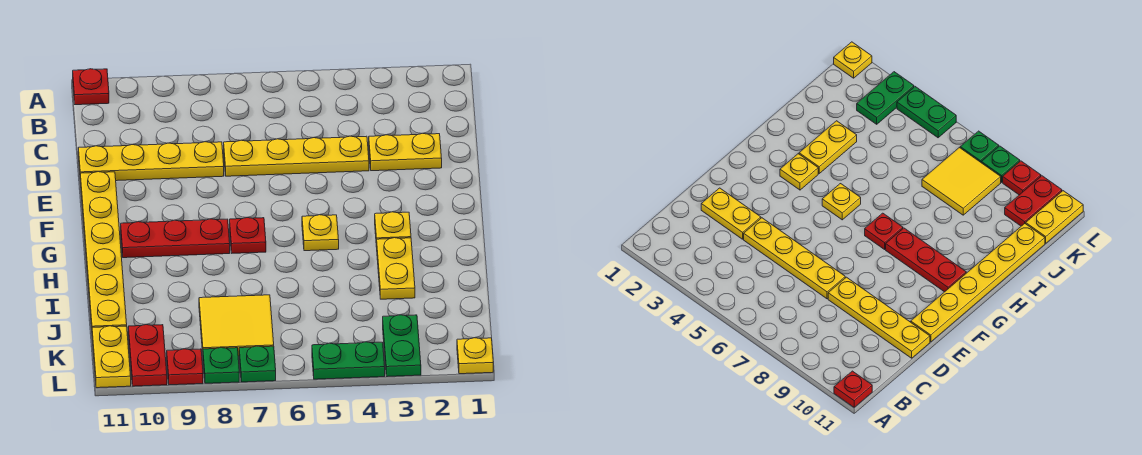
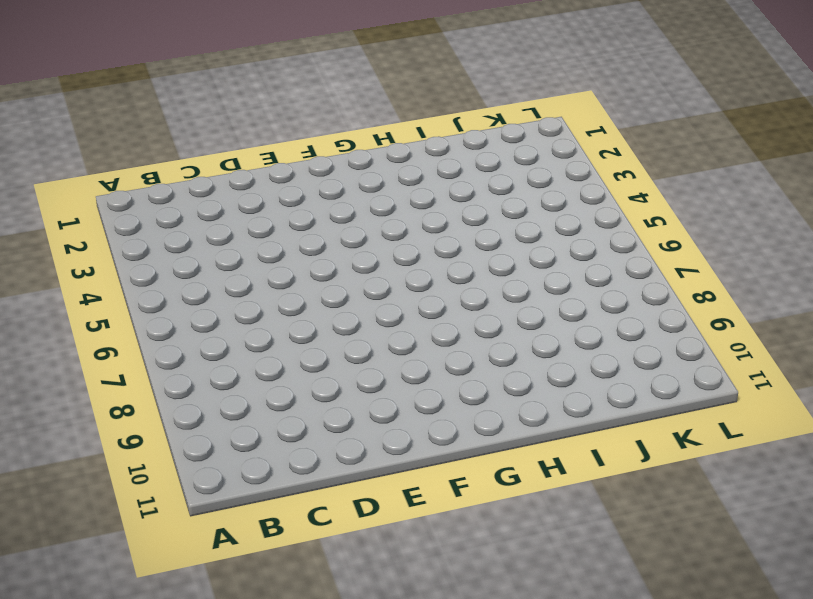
none -> red plate A11 level 1
none -> yellow plate D2:D3 level 1
none -> yellow plate D4:D7 level 1

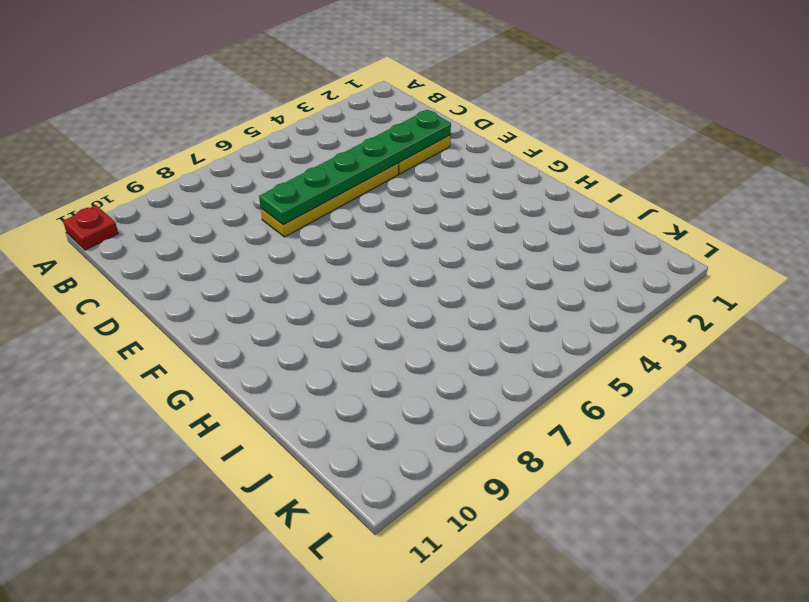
green plate D2:D7 level 2 -> none
none -> yellow plate D8:D11 level 1
none -> yellow plate E11:J11 level 1
none -> yellow plate G3 level 1

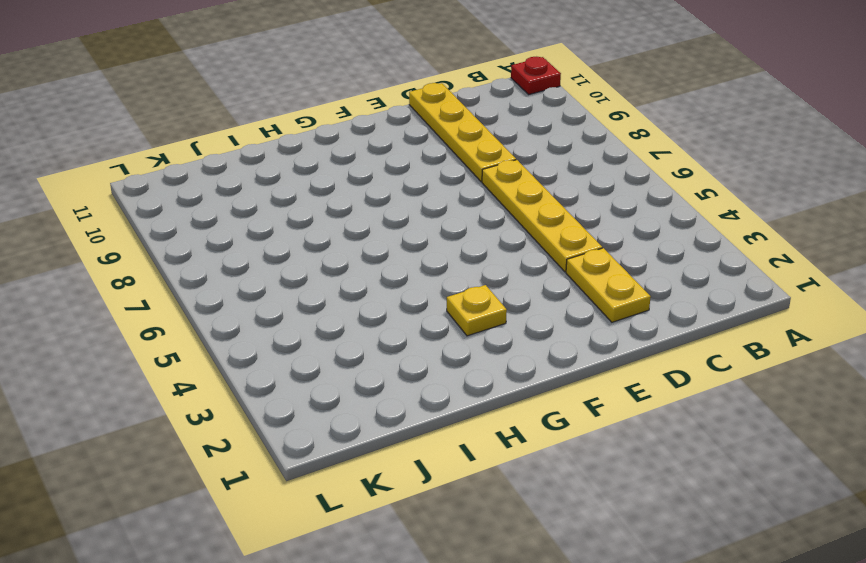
none -> yellow plate E11:J11 level 1
none -> yellow plate G5 level 1
none -> red plate G7 level 1

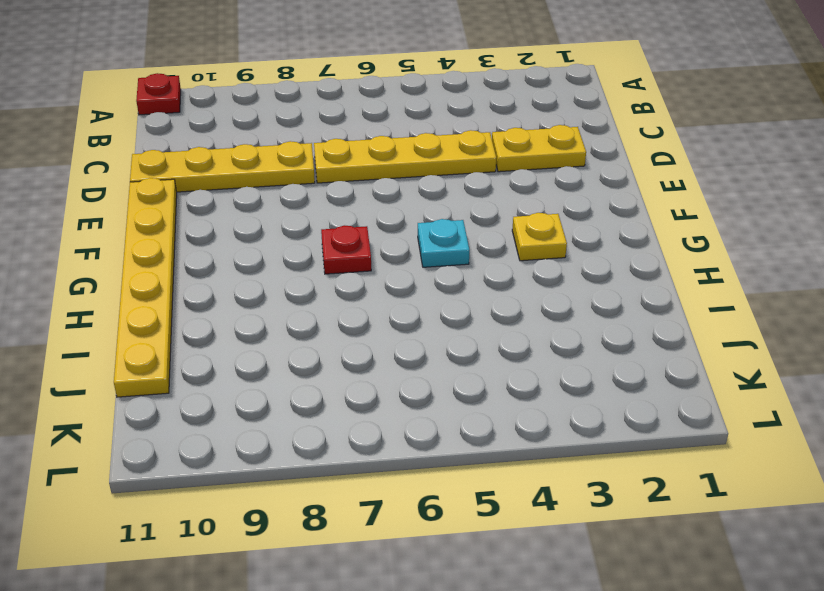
cyan plate G5 level 1 -> yellow plate G5 level 1
none -> red plate G8:G10 level 1
none -> yellow plate H3:I3 level 1
none -> yellow tile J7:K8 level 1

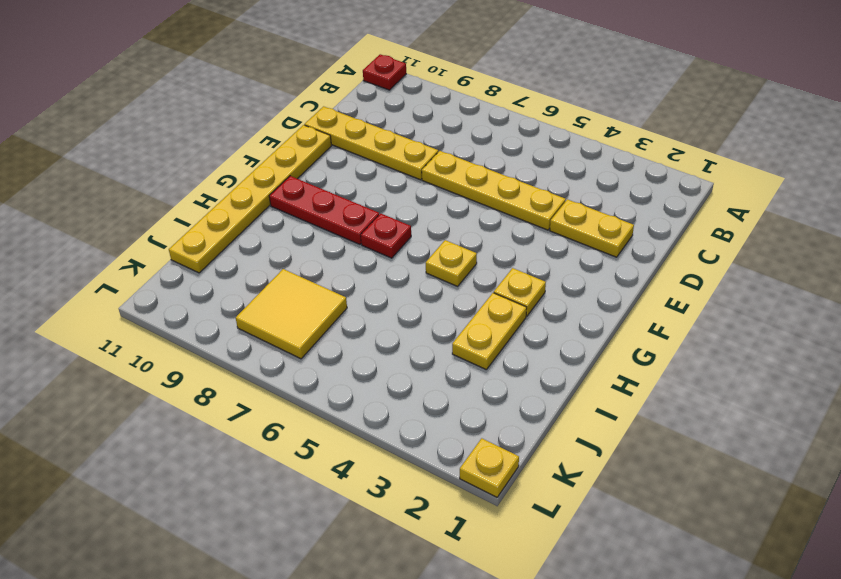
none -> green plate K3:L3 level 1
none -> red plate K10:L10 level 1
none -> yellow plate K11:L11 level 1

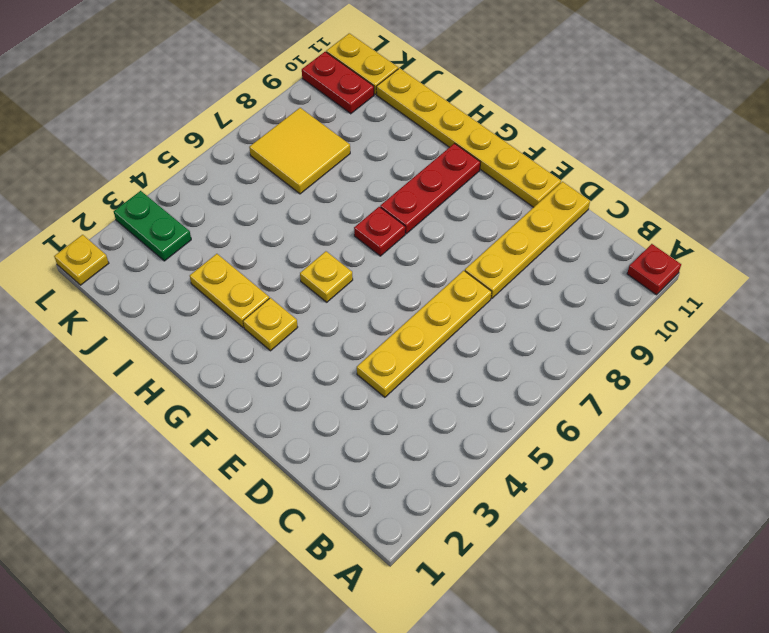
none -> yellow plate D2:D3 level 1
none -> green plate L4:L5 level 1
none -> green plate L7 level 1

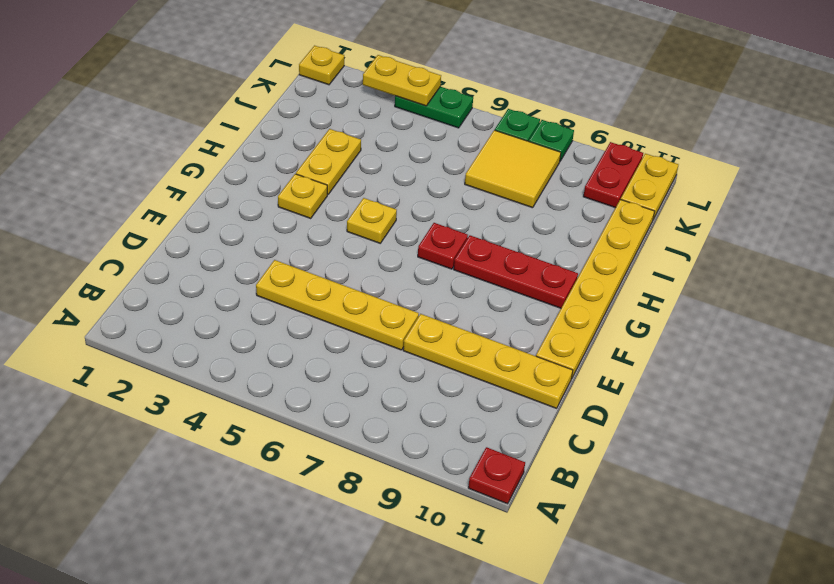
yellow plate L3:L4 level 2 -> yellow plate D2:D3 level 1
none -> green plate K3:L3 level 1
none -> red plate L9 level 1

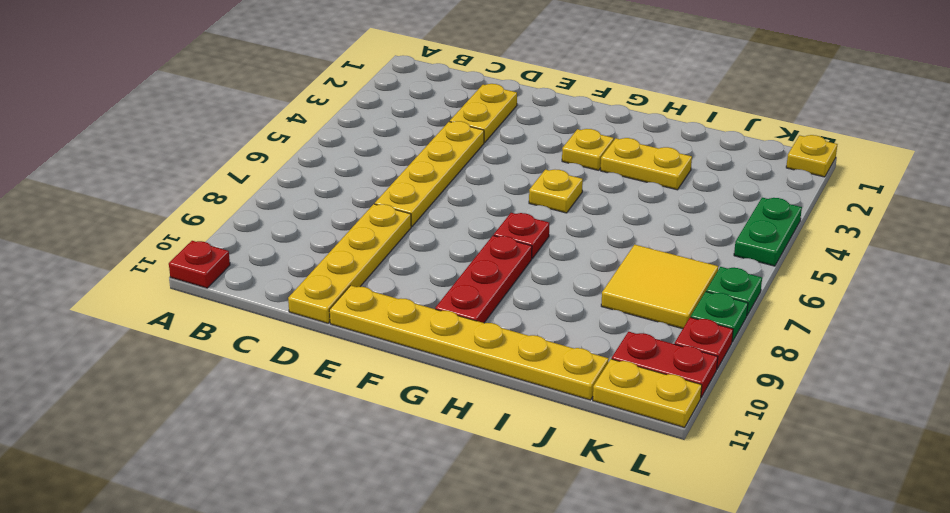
none -> green plate K3:L3 level 1

